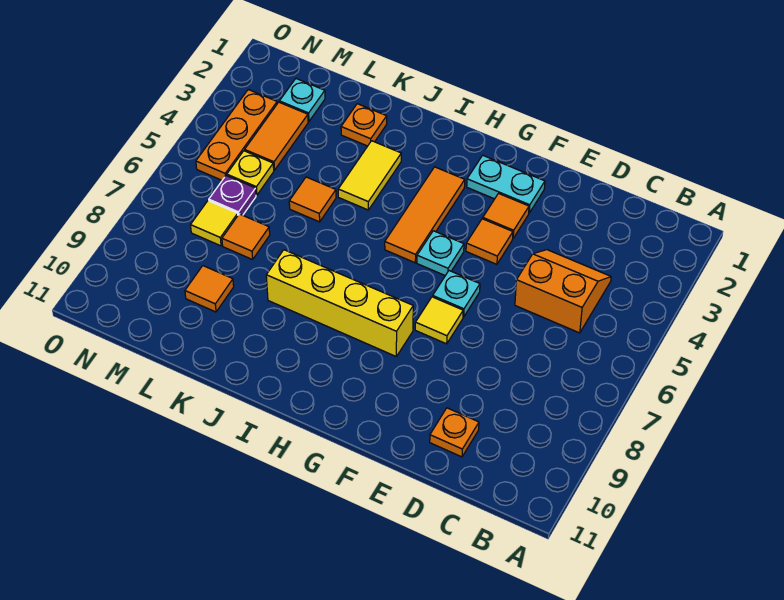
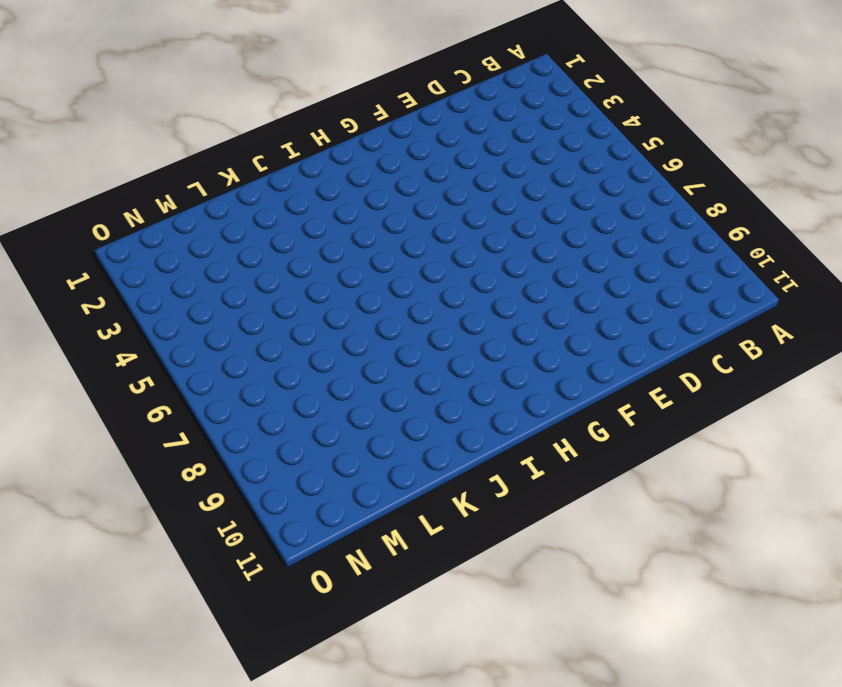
none -> orange slope C4:D5 level 1 top 5
none -> orange plate D10 level 1
none -> cyan plate F2:G2 level 1

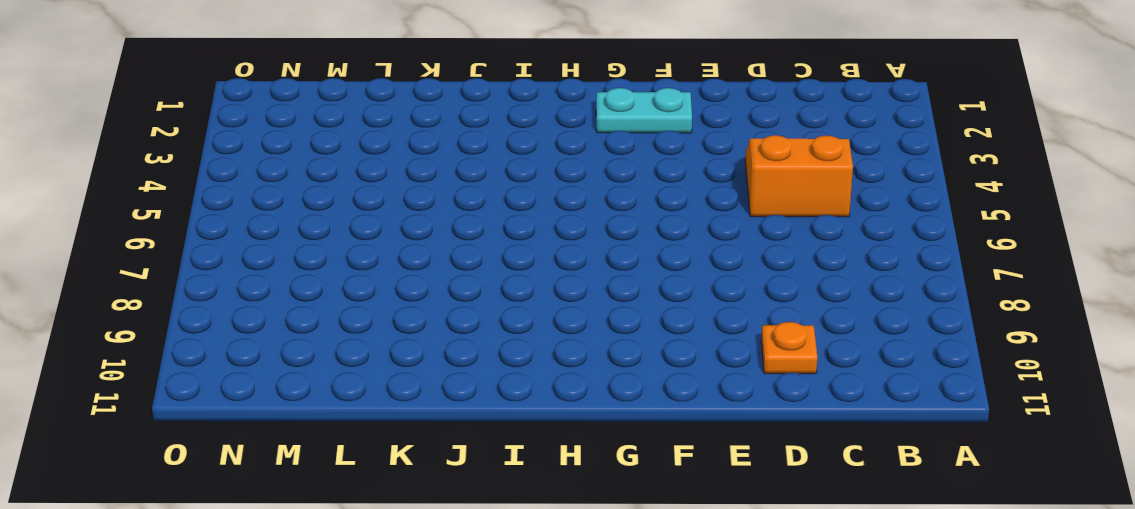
none -> orange tile F3 level 1
none -> orange tile F4 level 1
none -> cyan plate F6 level 1

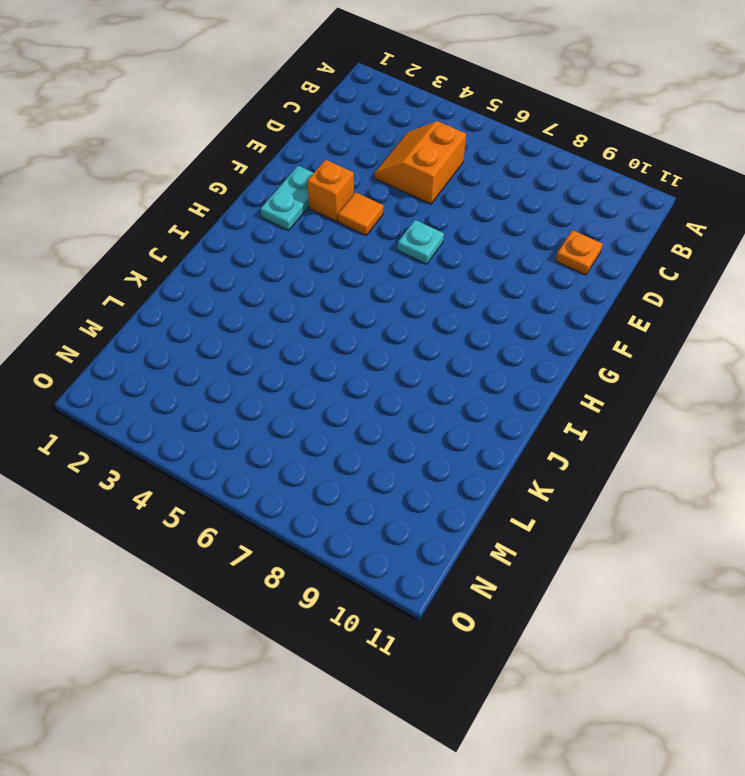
orange brick F3 level 1 -> orange tile F3 level 1
none -> yellow tile F7 level 1
none -> cyan plate G5 level 1
none -> yellow brick G8:J8 level 1

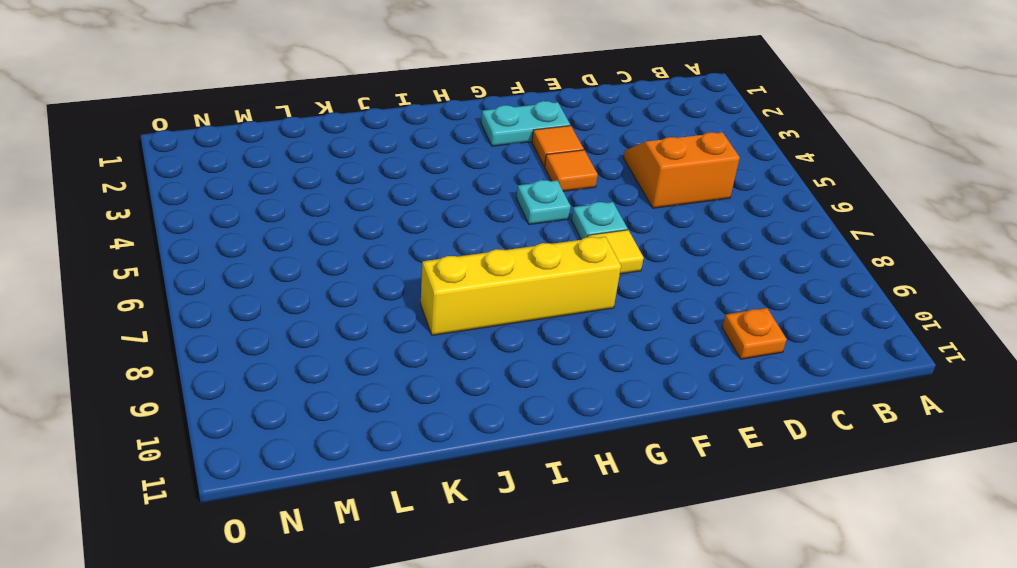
none -> orange tile H3:H5 level 1
none -> yellow tile J3:J4 level 1
none -> orange plate K2 level 1

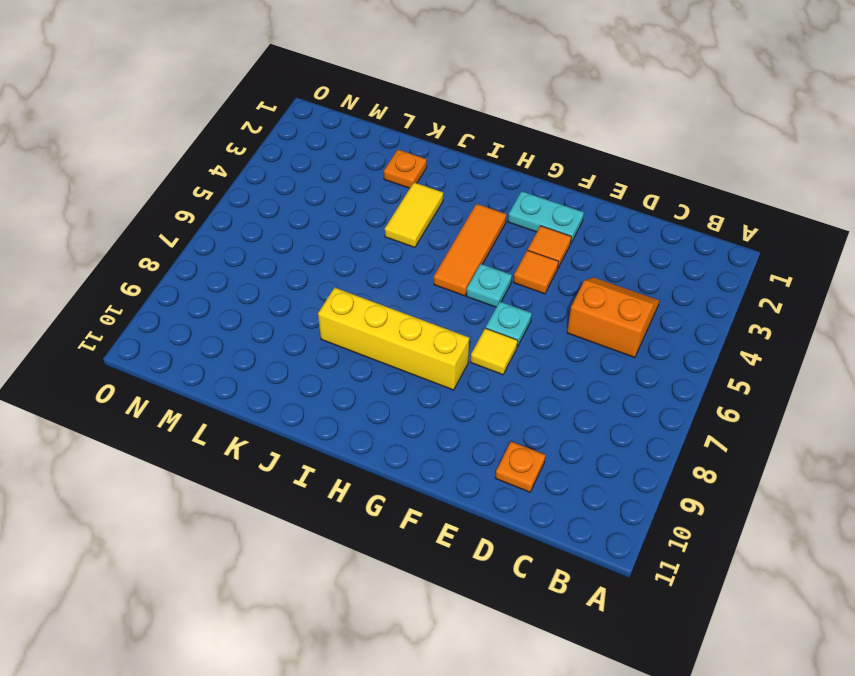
none -> orange tile K5 level 1
none -> orange tile L7 level 1
none -> orange tile L9 level 1

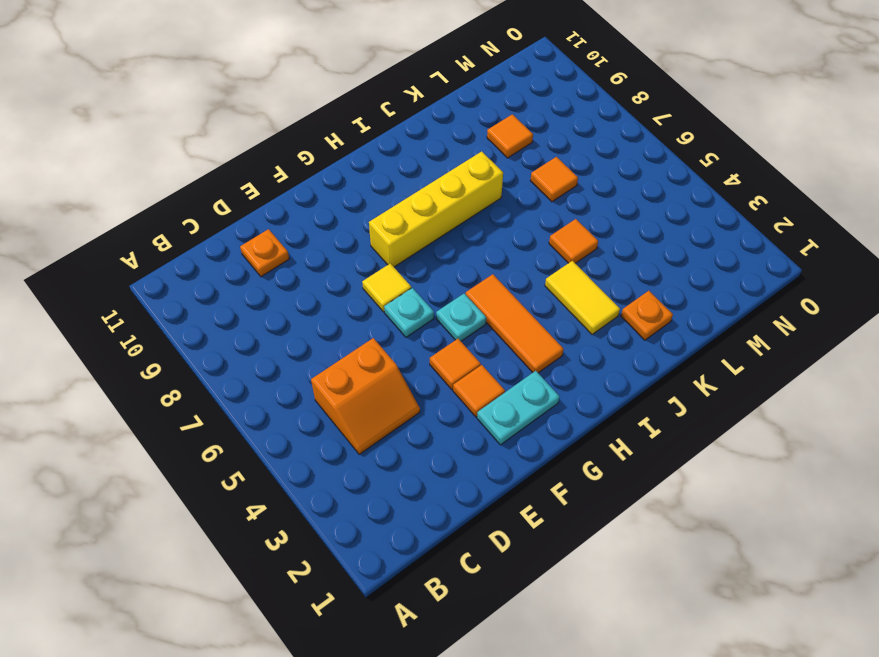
none -> cyan plate M2 level 1
none -> orange tile M3:M4 level 1
none -> yellow plate M5 level 1

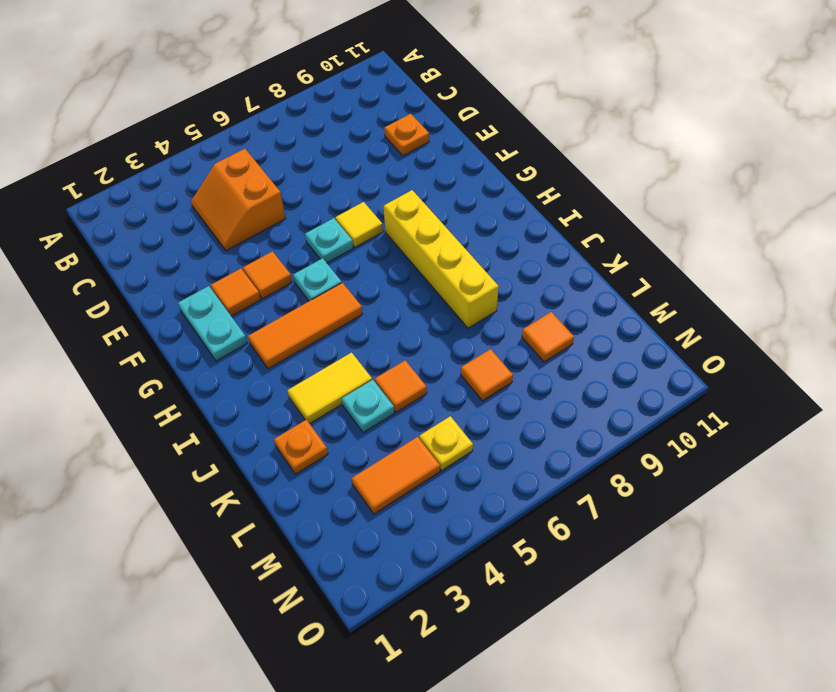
cyan plate K4 level 1 -> cyan plate M2 level 1
none -> purple plate M6 level 1
none -> yellow tile M7 level 1
none -> orange plate N3:N5 level 1

